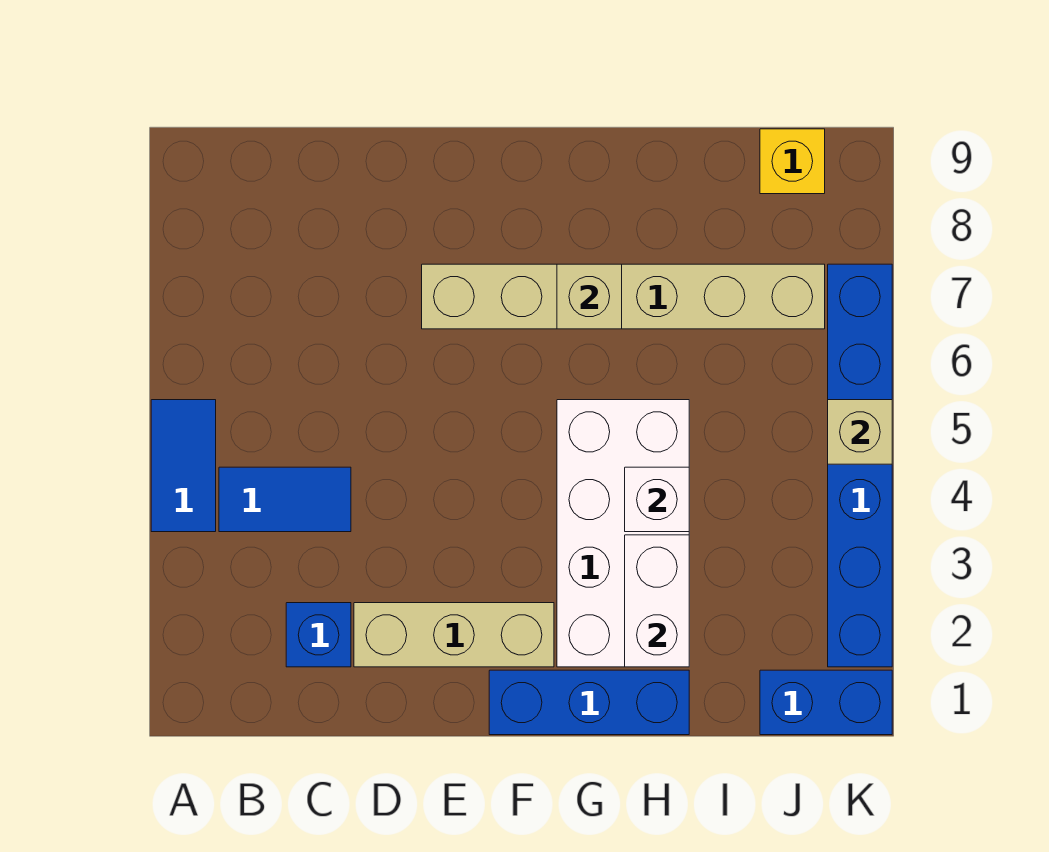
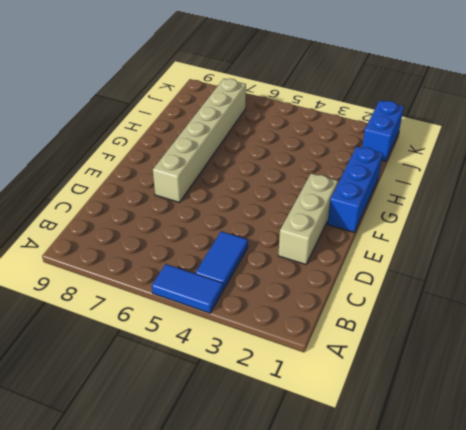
none -> blue brick C2 level 1
none -> white brick G2:H5 level 1
none -> yellow brick J9 level 1

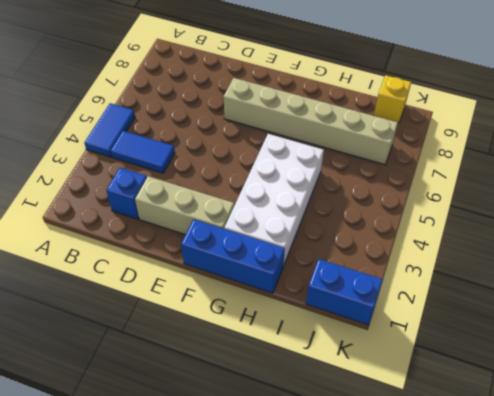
none -> blue brick K2:K7 level 1
none -> tan brick G7 level 2
none -> white brick H2:H3 level 2

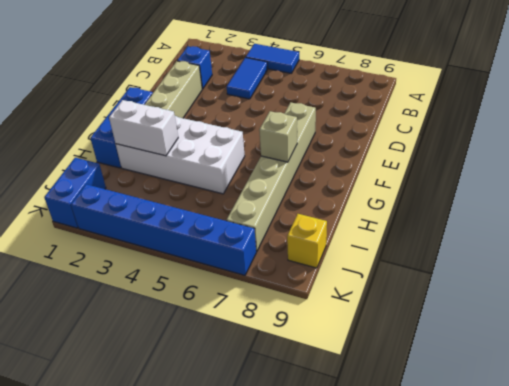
none -> white brick H4 level 2
none -> tan brick K5 level 2

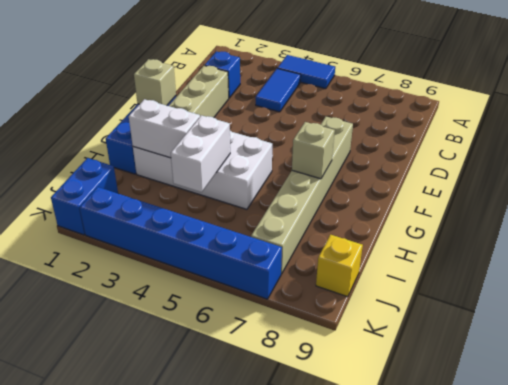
tan brick F1 level 2 -> tan brick K5 level 2
white brick H4:I4 level 2 -> white brick H4 level 2

